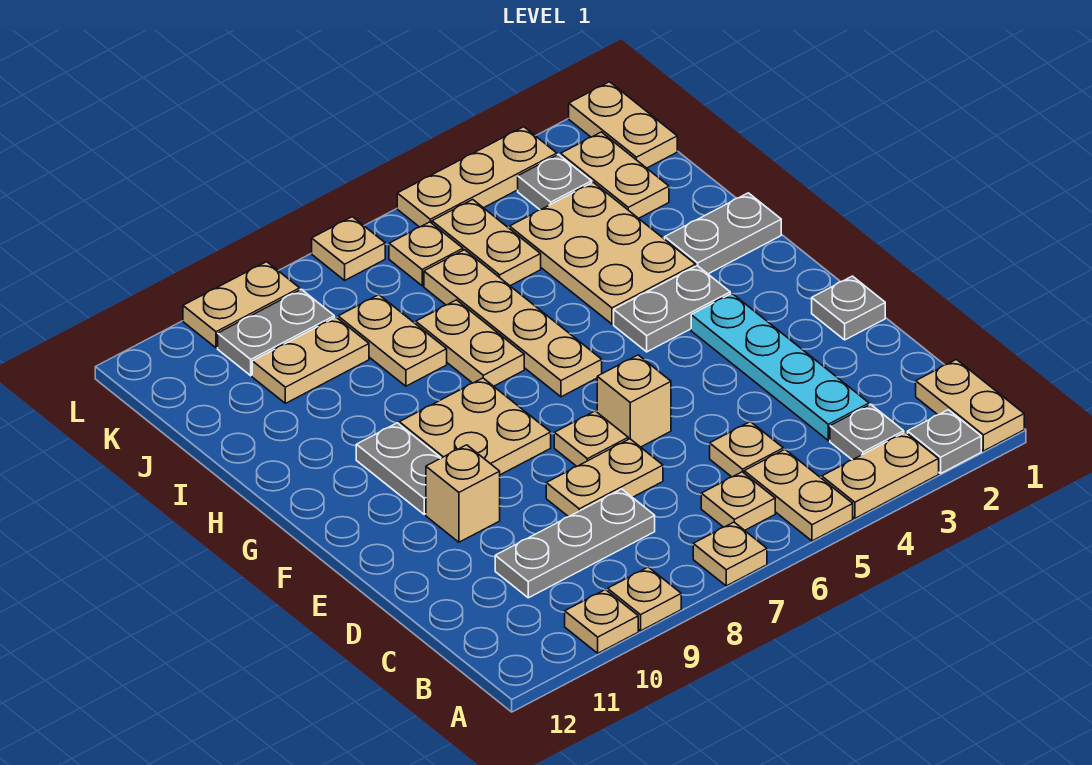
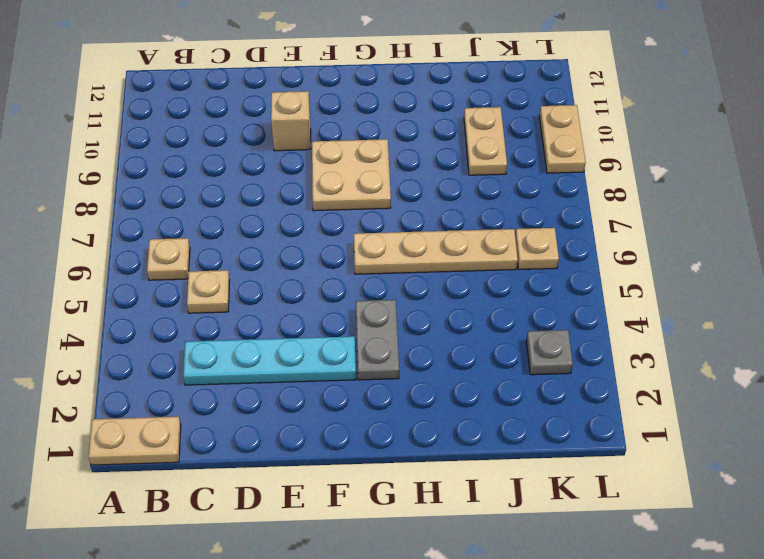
none -> grey plate A2 level 1
none -> tan plate A3:A4 level 1
none -> tan plate A5:B5 level 1
none -> tan plate A7 level 1

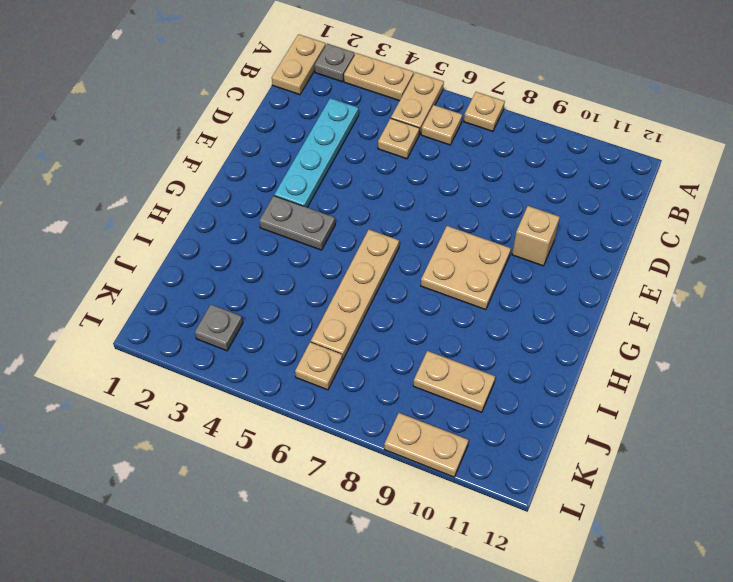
none -> tan plate A9 level 1
none -> tan plate A10 level 1
none -> grey plate B3 level 1
none -> grey plate C8:C10 level 1

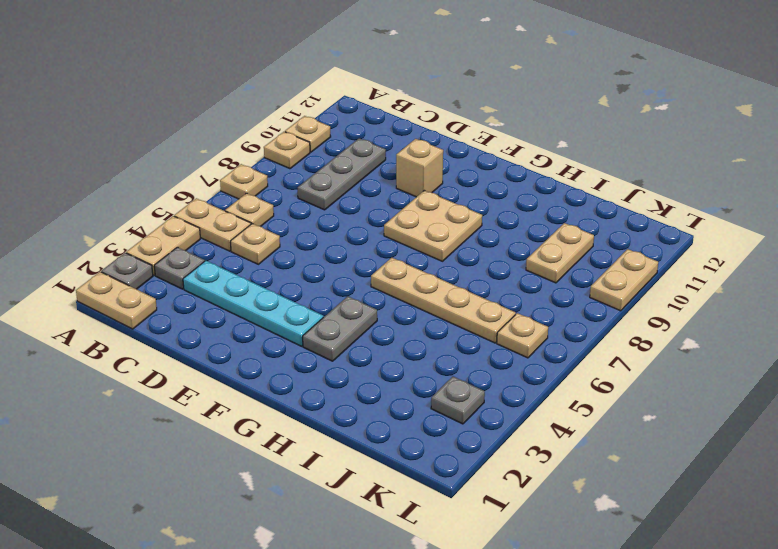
none -> tan plate D7:D8 level 1
none -> grey plate E1 level 1
none -> tan brick E6 level 1
none -> tan plate E7 level 1

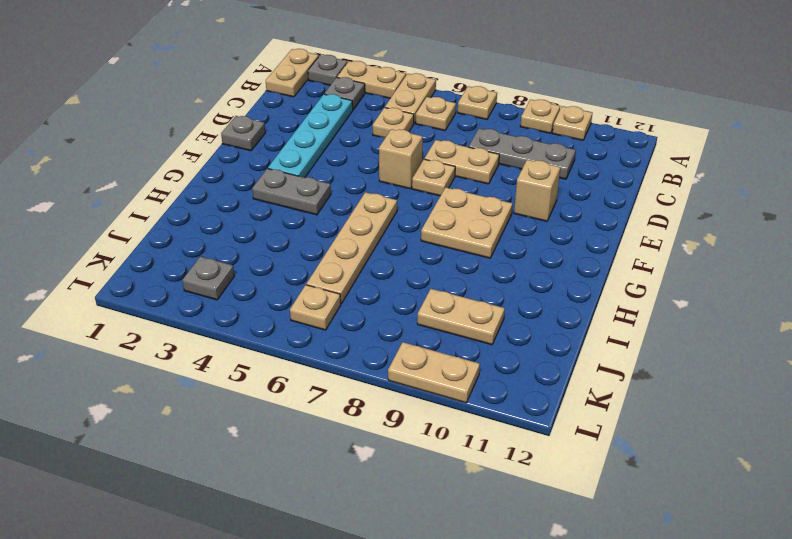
none -> grey plate F10:G10 level 1
none -> grey plate H1:H2 level 1
none -> tan plate H3:J4 level 1
none -> tan plate H7:I7 level 1

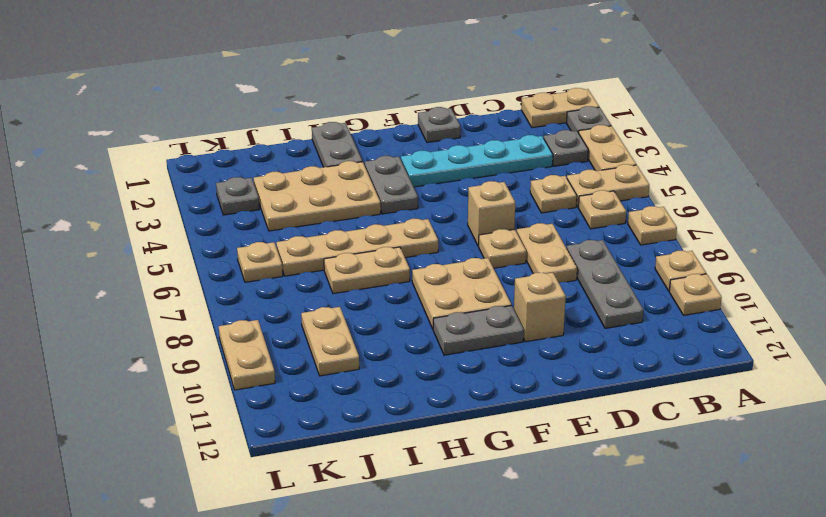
none -> tan plate I8:J8 level 1
none -> tan plate J2:K2 level 1
none -> tan plate J5:K5 level 1
none -> tan plate K1:L1 level 1

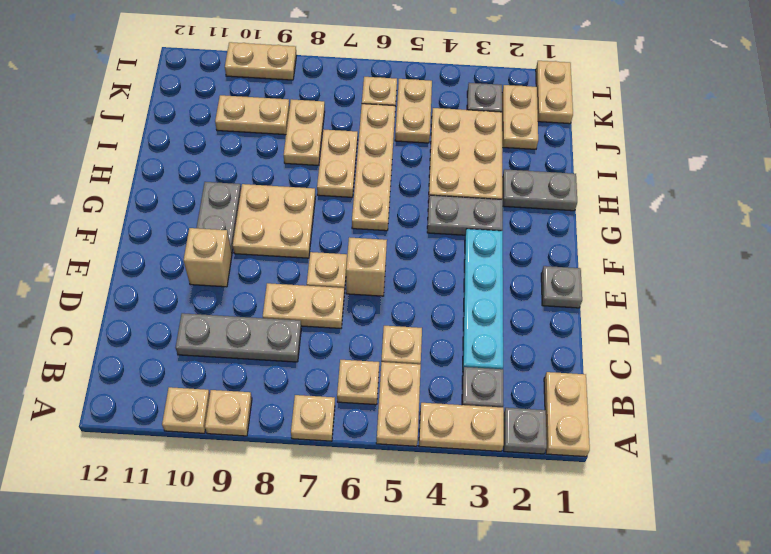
none -> grey plate K9:K10 level 1
none -> tan plate L3:L5 level 1
none -> tan plate L7 level 1

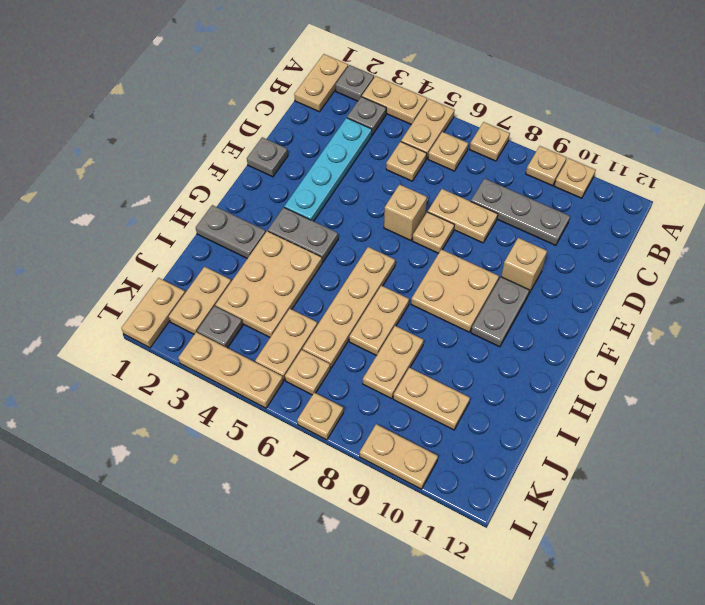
none -> grey plate K9:K10 level 1

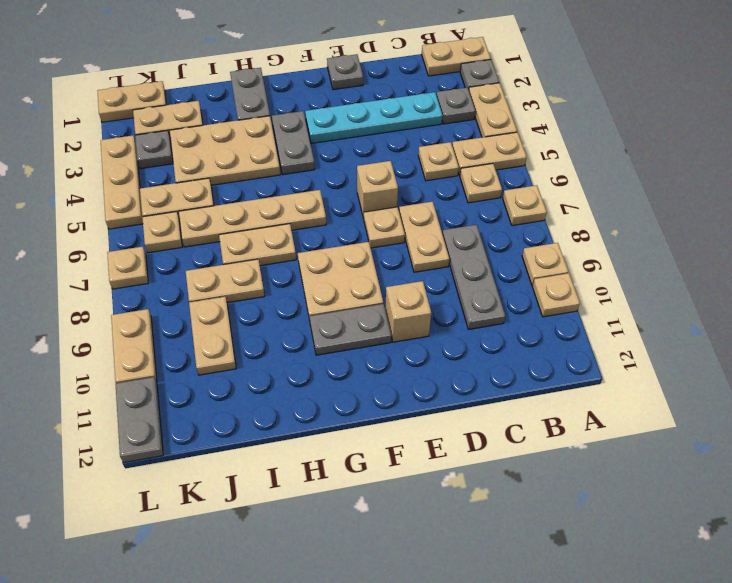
grey plate L11:L12 level 1 -> grey plate K9:K10 level 1

